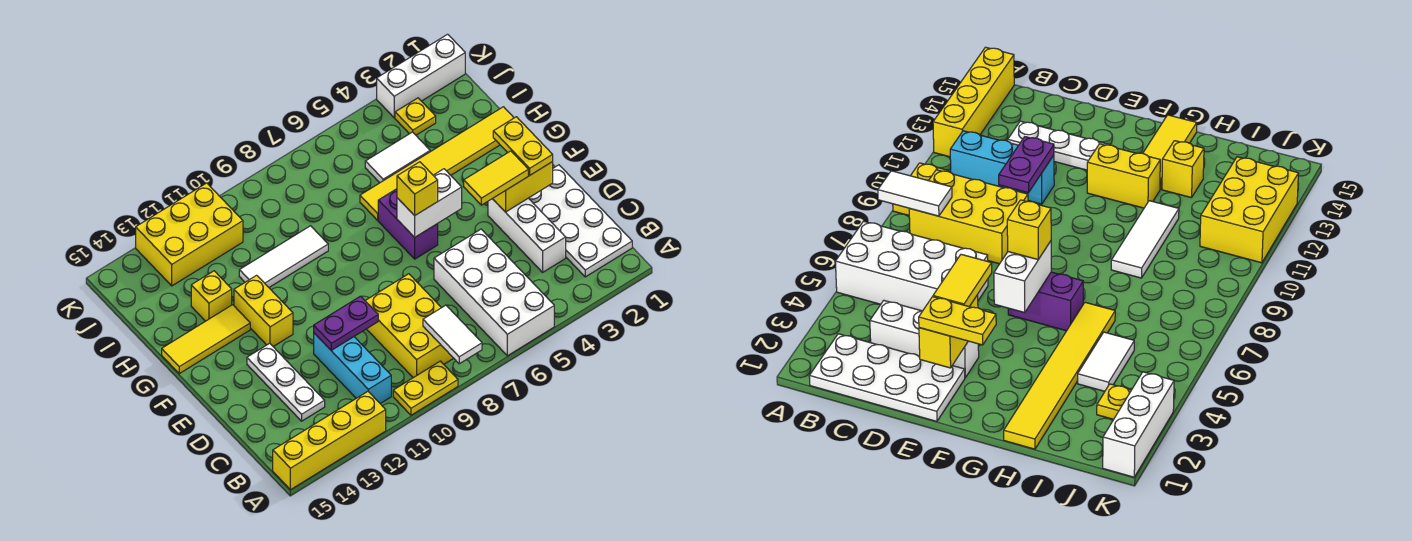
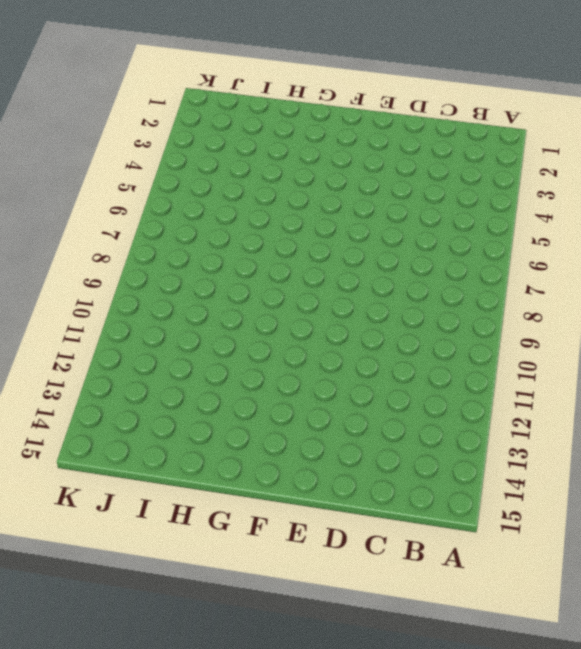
none -> white brick A5:D6 level 1
none -> yellow plate A9:A10 level 1
none -> yellow brick A12:A15 level 1

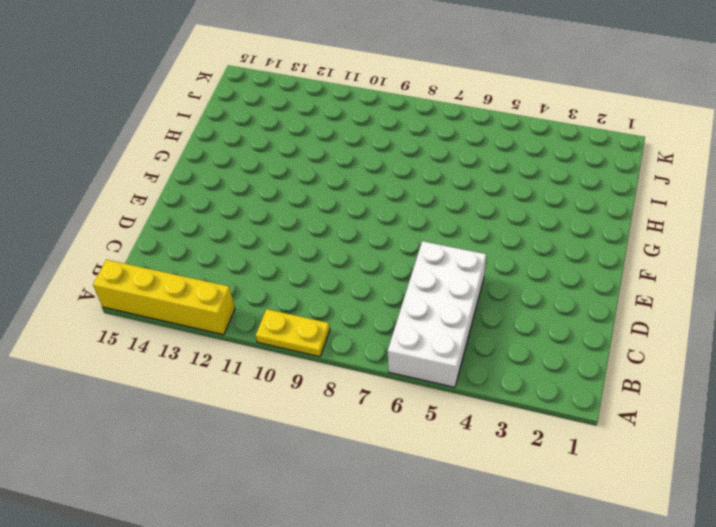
none -> white plate B1:E2 level 1
none -> yellow brick B8:D9 level 1
none -> cyan brick B11:D11 level 1

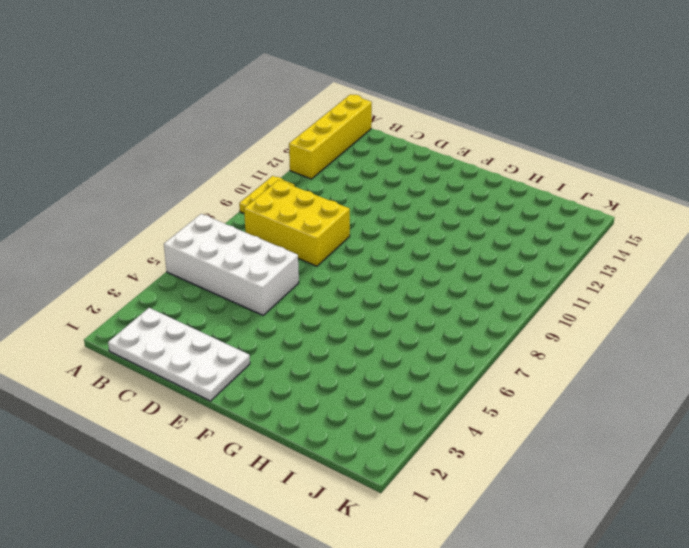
none -> cyan brick B11:D11 level 1
none -> white brick C3:E3 level 1
none -> white plate C13:E13 level 1

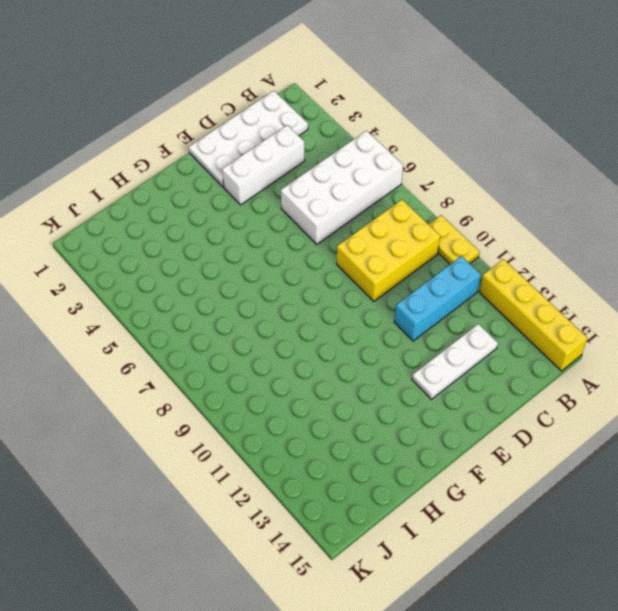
none -> purple brick F6:G6 level 1
none -> yellow brick F12:G12 level 1
none -> yellow tile G13:G15 level 1

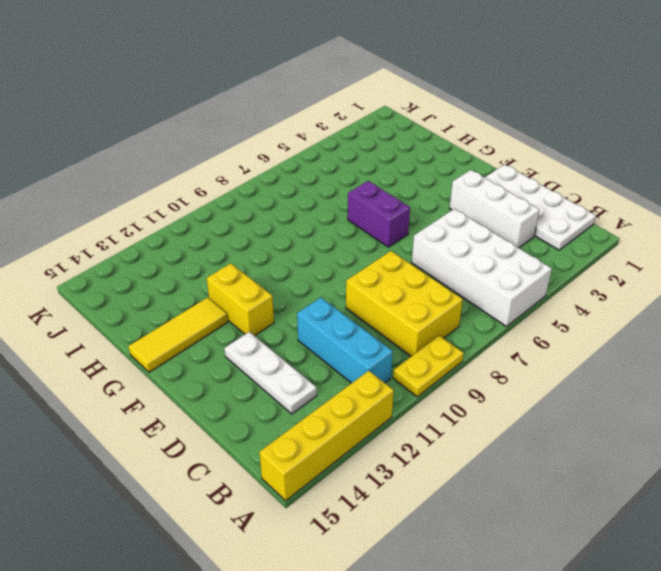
none -> yellow tile H1:H6 level 1
none -> white tile H9:H11 level 1
none -> yellow brick H13 level 1

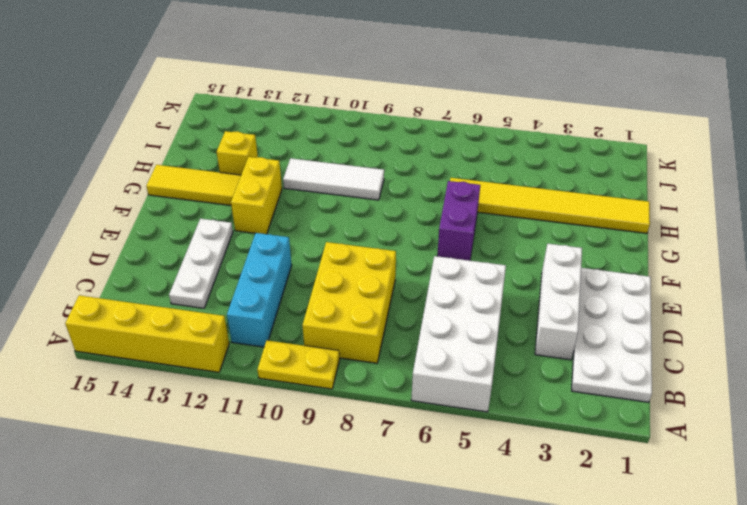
none -> white tile I4:I5 level 1
none -> yellow plate J3 level 1
none -> yellow brick J11:K13 level 1

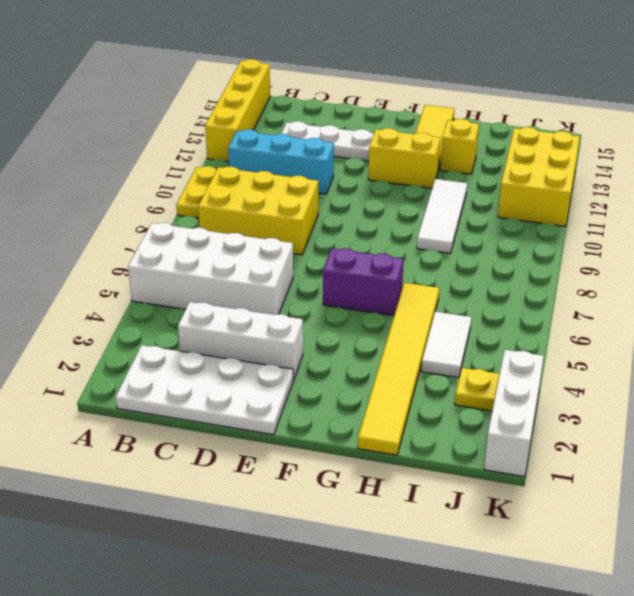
none -> white tile A8:B8 level 2
none -> purple plate D10:D11 level 2
none -> yellow brick E2:E3 level 2

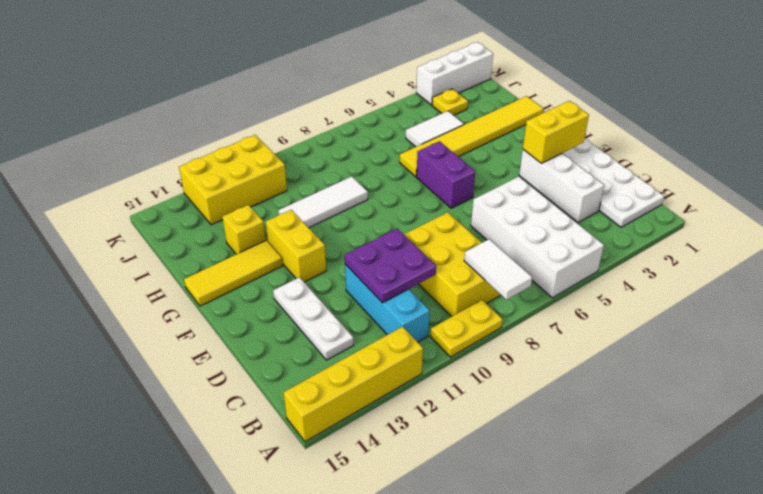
purple plate C10:D11 level 2 -> purple plate D10:D11 level 2
none -> white brick F5:F6 level 2
none -> yellow plate E2:F2 level 3
none -> yellow tile E3:E4 level 3

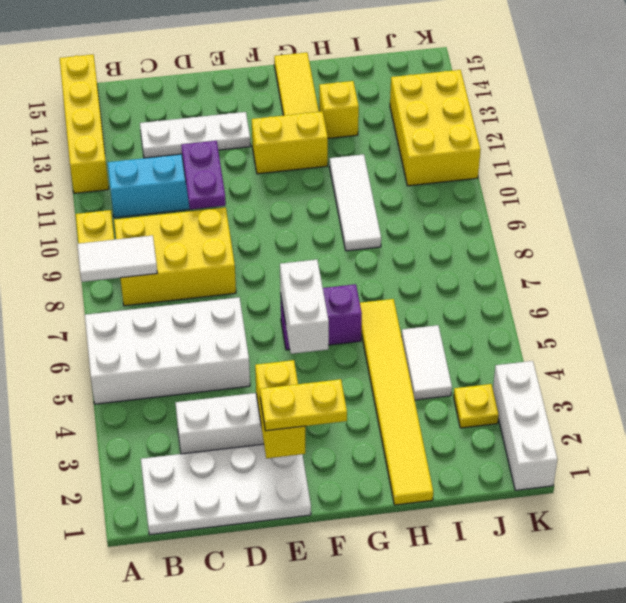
none -> yellow tile E3:E4 level 3
none -> yellow brick F6 level 3

